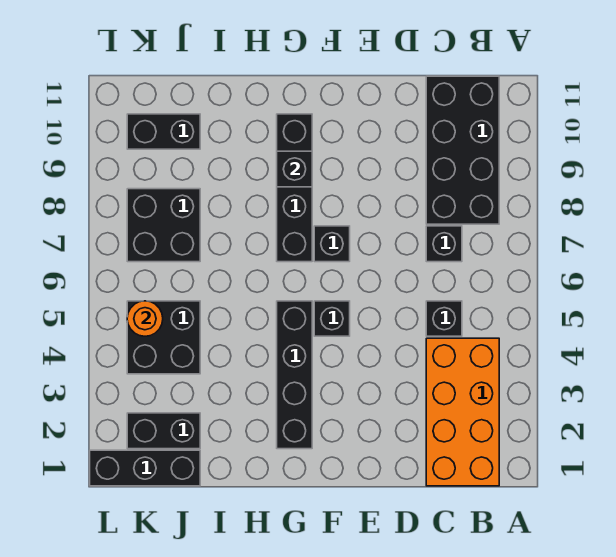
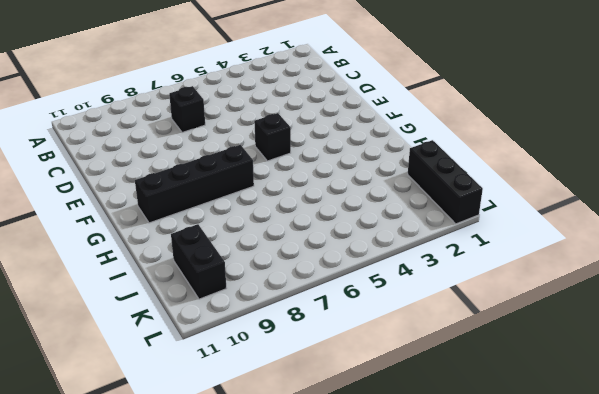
none -> orange brick B1:C4 level 1
none -> black brick B8:C11 level 1
none -> black brick C5 level 1

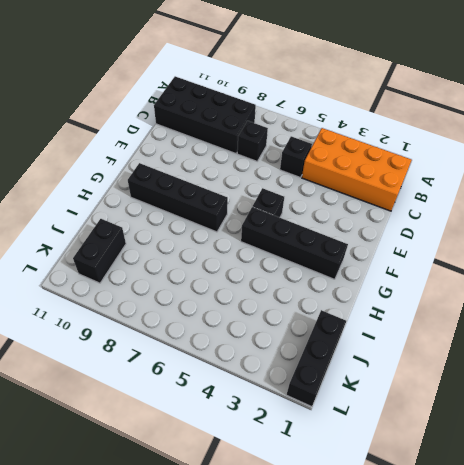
none -> black brick F7 level 1
none -> black brick J2:K2 level 1
none -> black brick J4:K5 level 1

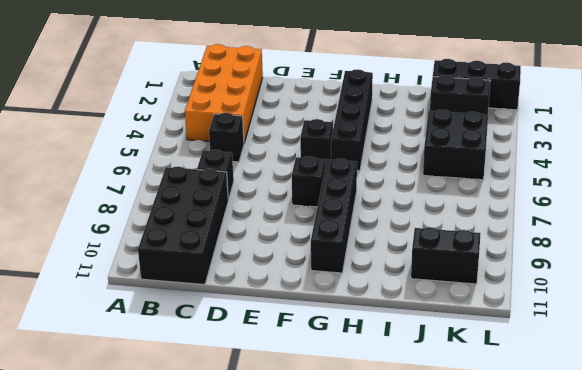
none -> black brick J7:K8 level 1
none -> black brick G9 level 2
none -> orange round brick K5 level 2

